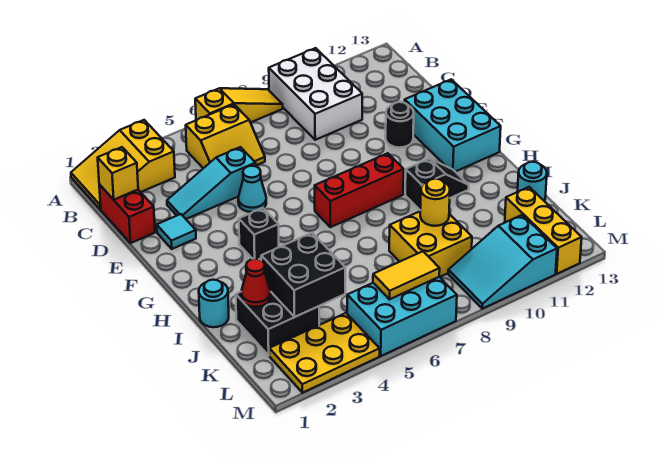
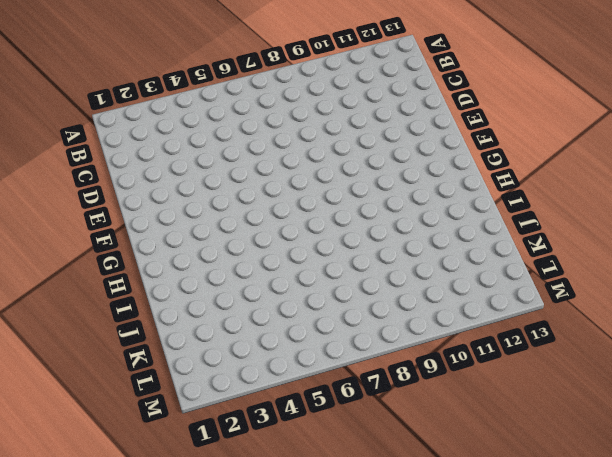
none -> yellow slope A1:B3 level 1 top 3
none -> yellow slope A6:A8 level 1 top 6
none -> white brick A9:C10 level 1

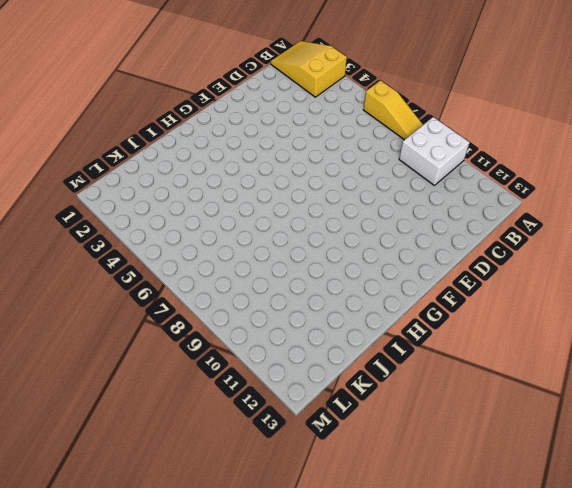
white brick A9:B10 level 1 -> white brick A9:C10 level 1
none -> yellow slope B5:C6 level 1 top B
none -> red brick C1:D1 level 1
none -> cyan slope D3:D5 level 1 top 5

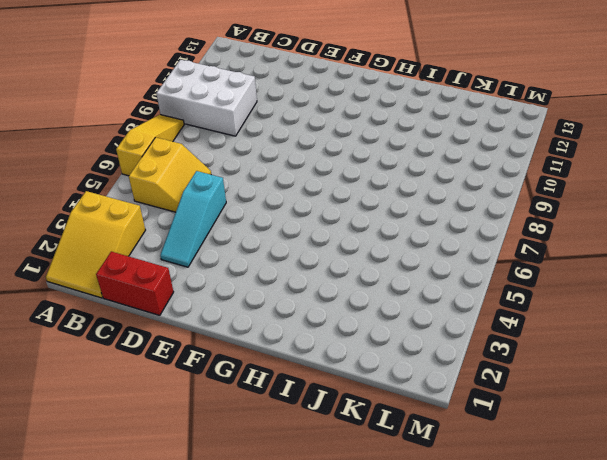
none -> cyan tile E2 level 1
none -> cyan cone E5 level 1
none -> black round brick E11 level 1

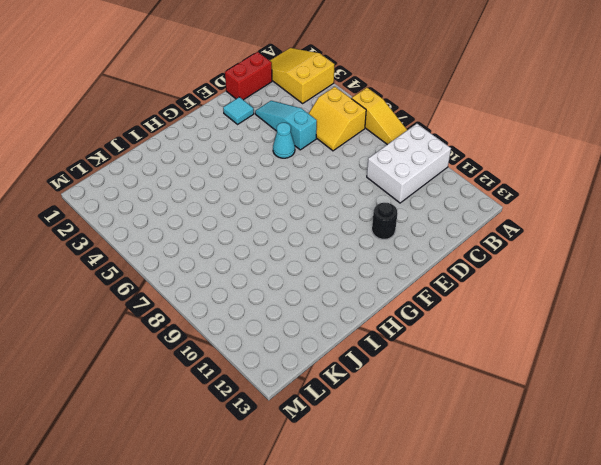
none -> cyan brick E12:G13 level 1
none -> black brick G4 level 1
none -> red brick G7:G9 level 1

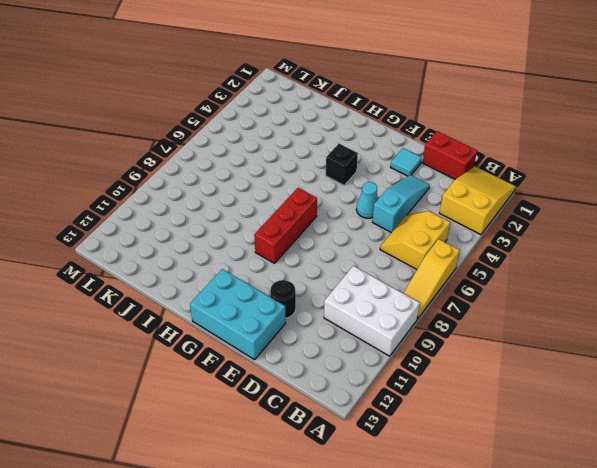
none -> black slope H10:H11 level 1 top 10
none -> cyan round brick I1 level 1
none -> black brick J2:K3 level 1

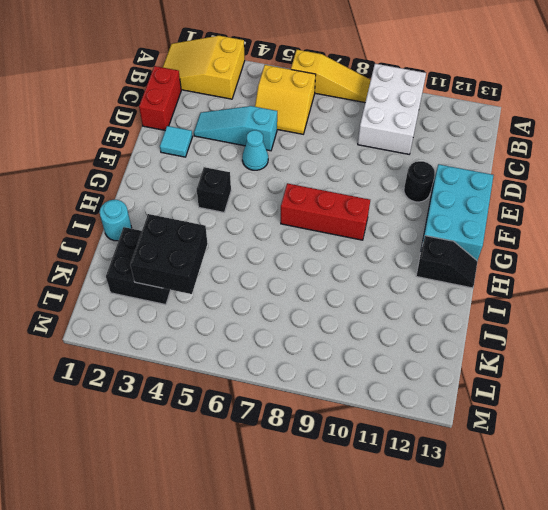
black slope H12:H13 level 1 top 12 -> black slope H10:H11 level 1 top 10
none -> yellow brick J8:K9 level 1
none -> cyan round brick J13 level 1
none -> yellow brick K12:M12 level 1

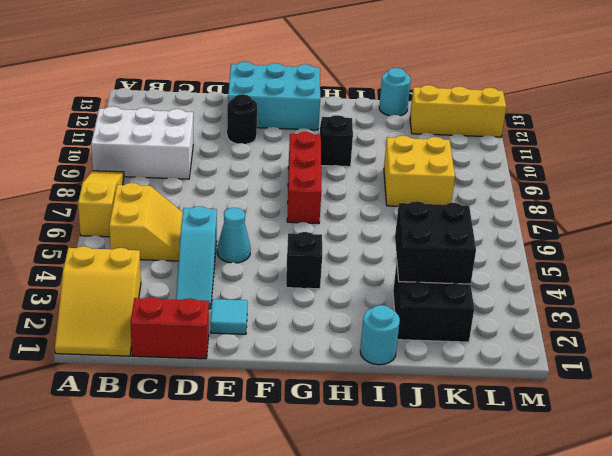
none -> yellow plate L2:M4 level 1
none -> cyan brick L5:M7 level 1
none -> cyan slope L9:M11 level 1 top 11

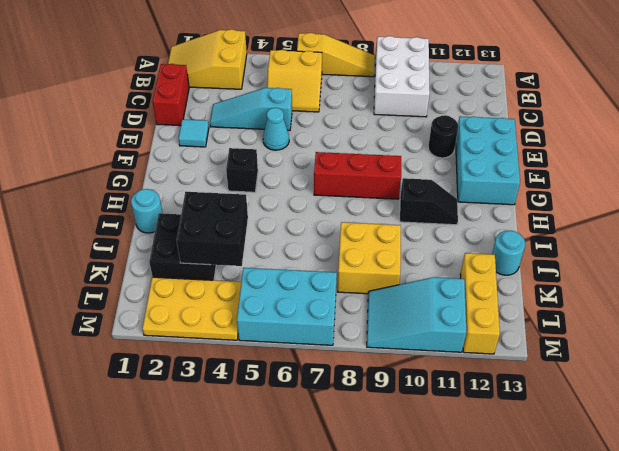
none -> yellow brick C1 level 2
none -> red cone J2 level 2
none -> yellow round brick J9 level 2

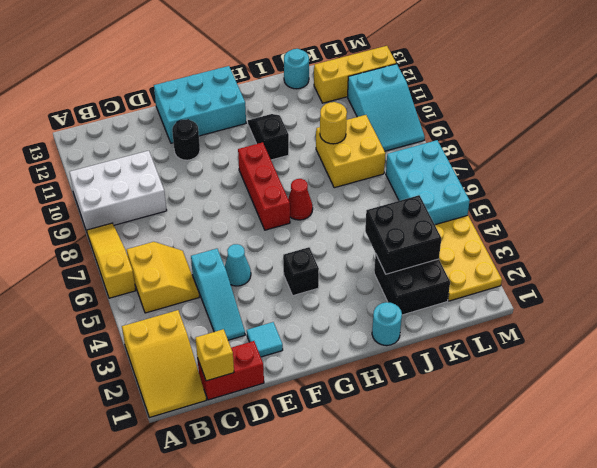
red cone H7 level 1 -> red cone J2 level 2
none -> yellow tile L6:L7 level 2

